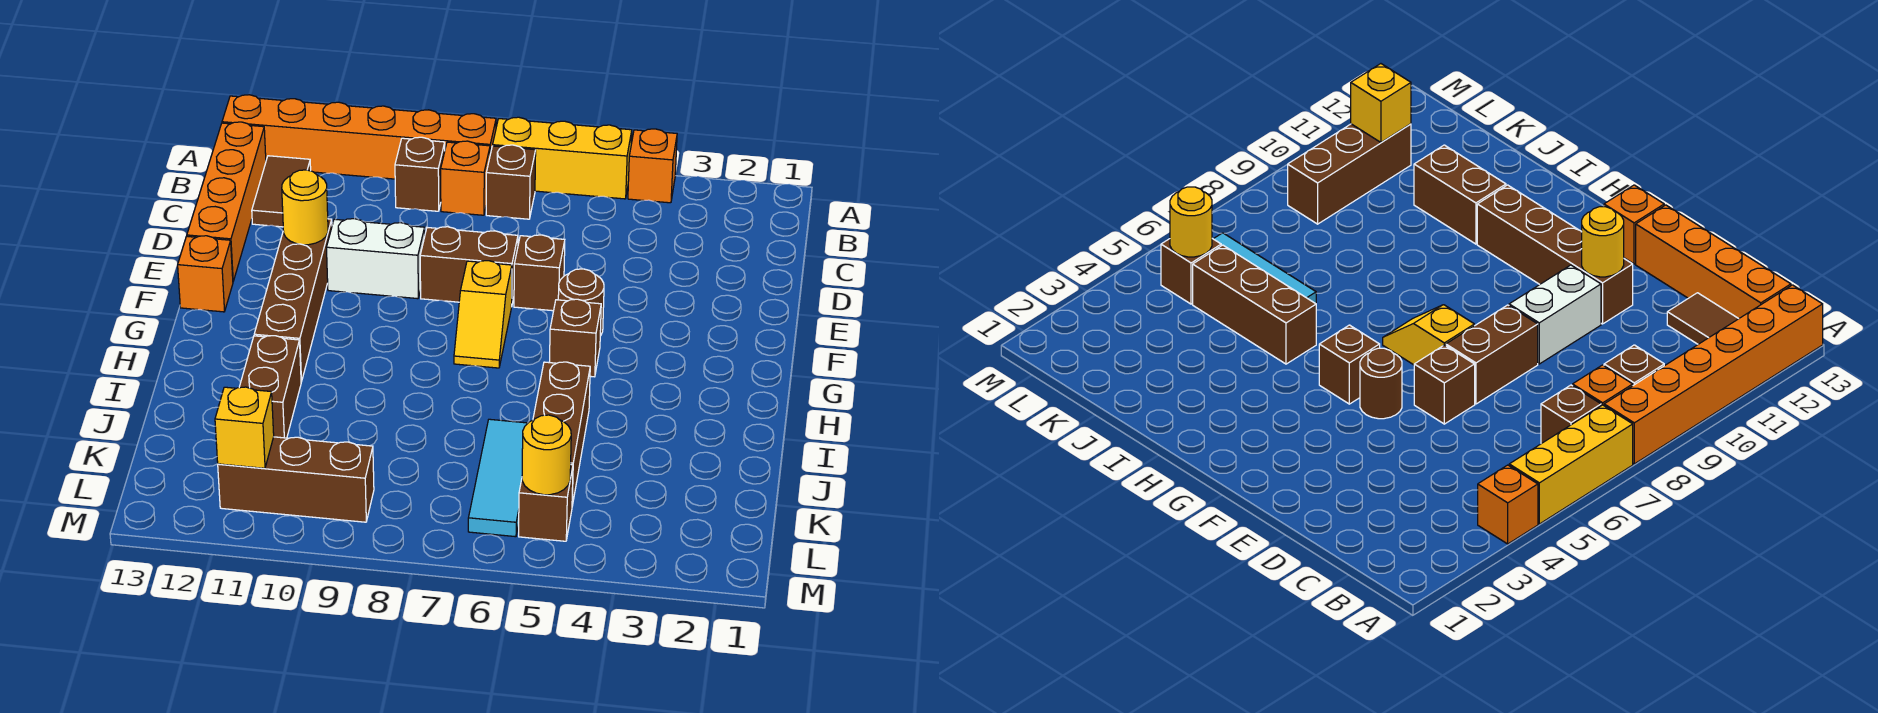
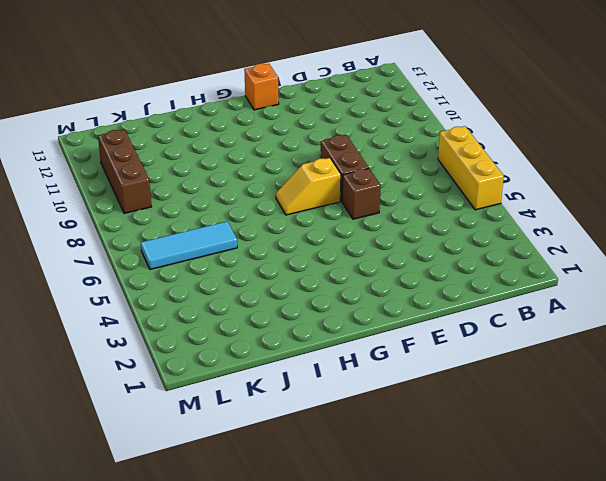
none -> orange brick A4 level 1
none -> orange brick A8:A13 level 1
none -> brown brick B7 level 1

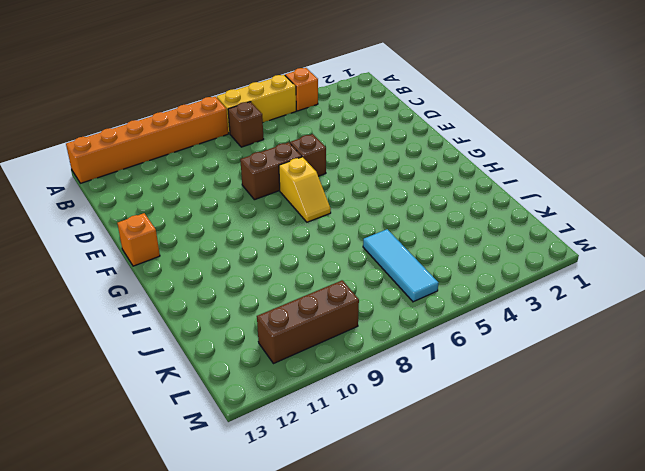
none -> orange brick B8 level 1
none -> brown brick B9 level 1
none -> brown tile B12:C12 level 1

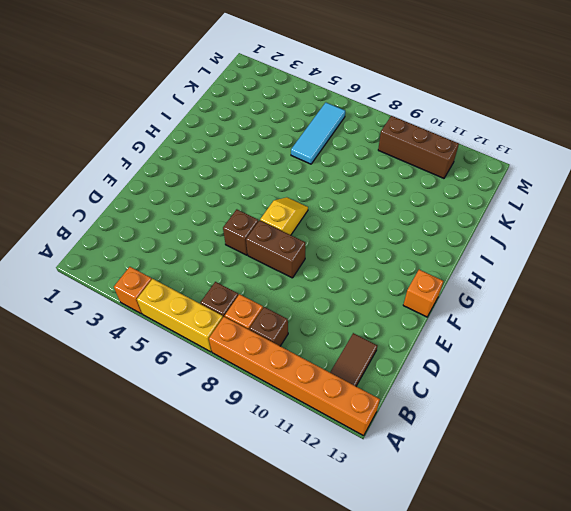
none -> orange brick B13:E13 level 1
none -> white brick E9:E10 level 1
none -> brown brick E11:H11 level 1

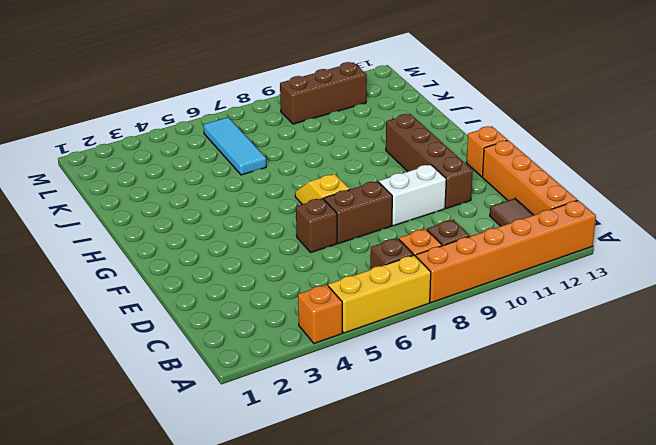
none -> brown round brick F5 level 1
none -> brown brick G5 level 1
none -> brown brick I5:K5 level 1

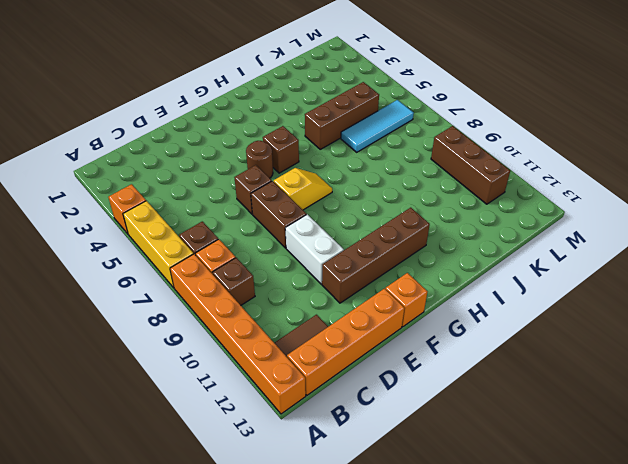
none -> brown brick I11:J11 level 1
none -> brown brick L5 level 1
none -> yellow round brick E11 level 2

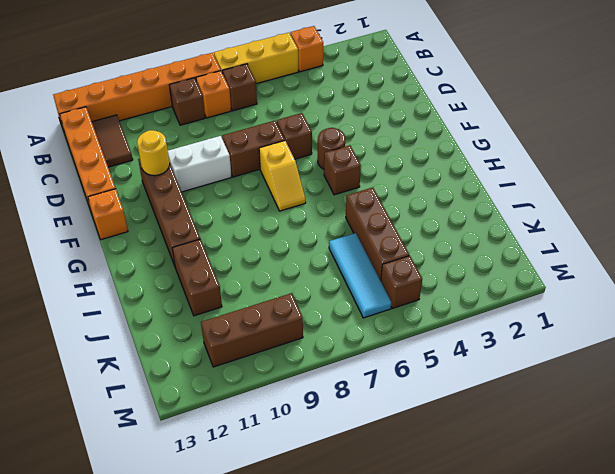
none -> yellow round brick L5 level 2
none -> yellow brick L11 level 2

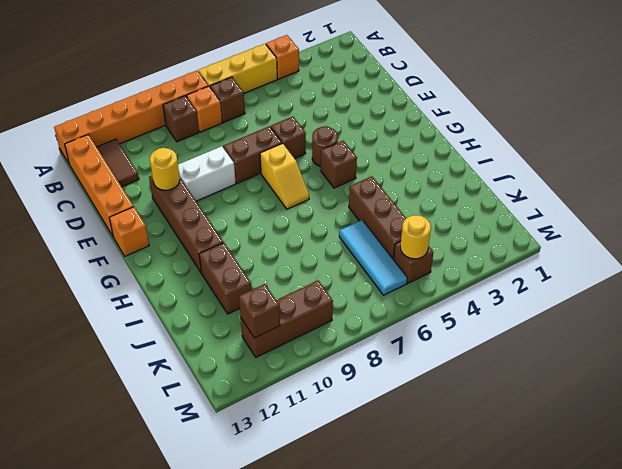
brown brick L11 level 2 -> yellow brick L11 level 2

